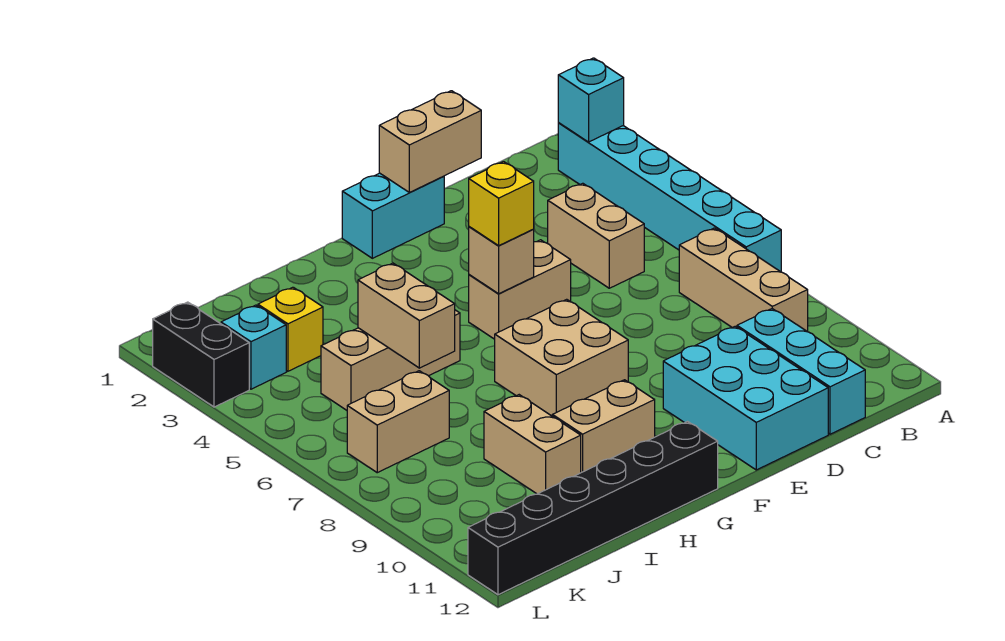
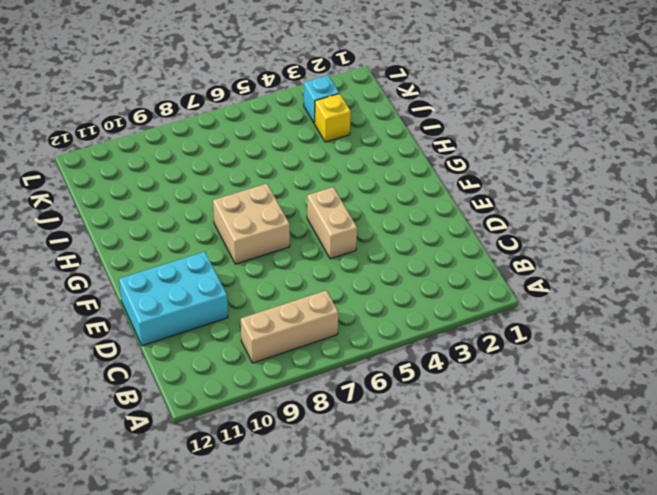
none -> cyan brick A2:A7 level 1
none -> tan brick C4:C5 level 1
none -> cyan brick C10:C12 level 1

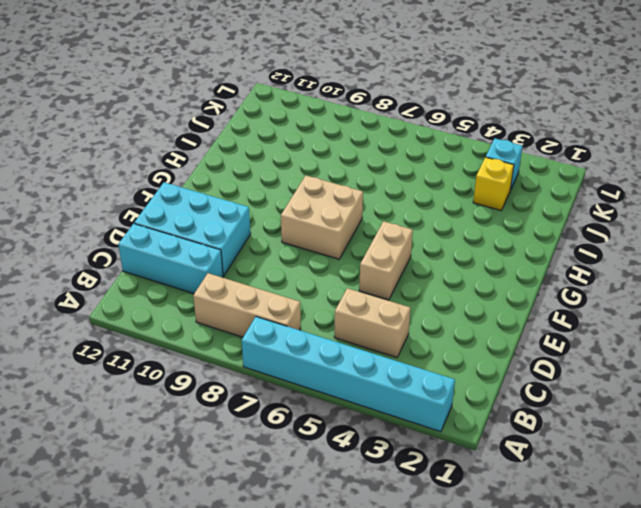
none -> cyan brick E1:F1 level 1
none -> tan brick G10:H10 level 1
none -> black brick G12:L12 level 1

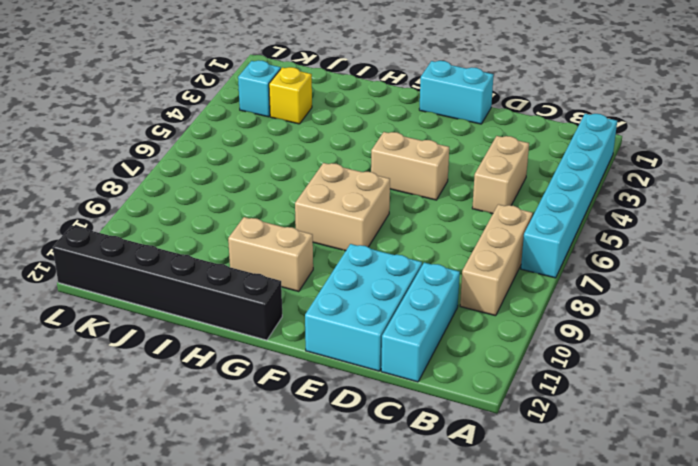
none -> tan brick H5:J5 level 1
none -> tan brick I9:I10 level 1
none -> tan brick J7:K7 level 1

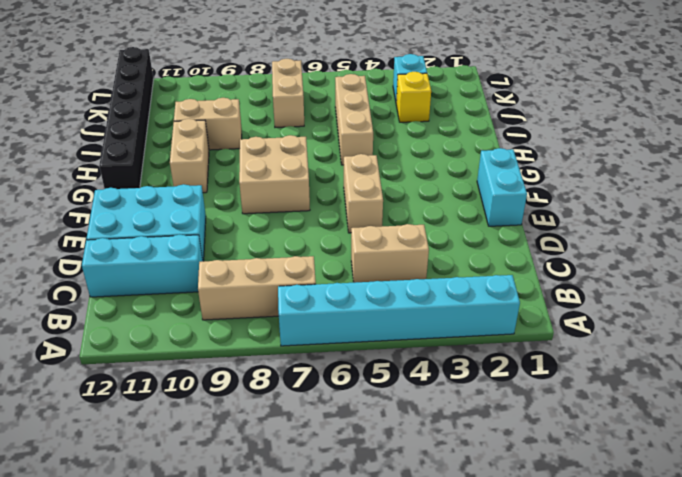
none -> black brick L2:L3 level 1
none -> cyan brick A2 level 2
none -> tan brick D1:E1 level 2

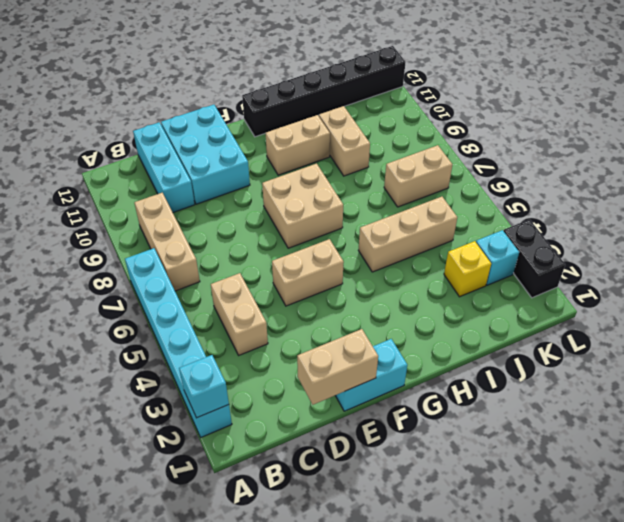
none -> tan brick F5 level 2
none -> tan brick I5:I6 level 2
none -> yellow brick F5 level 3

